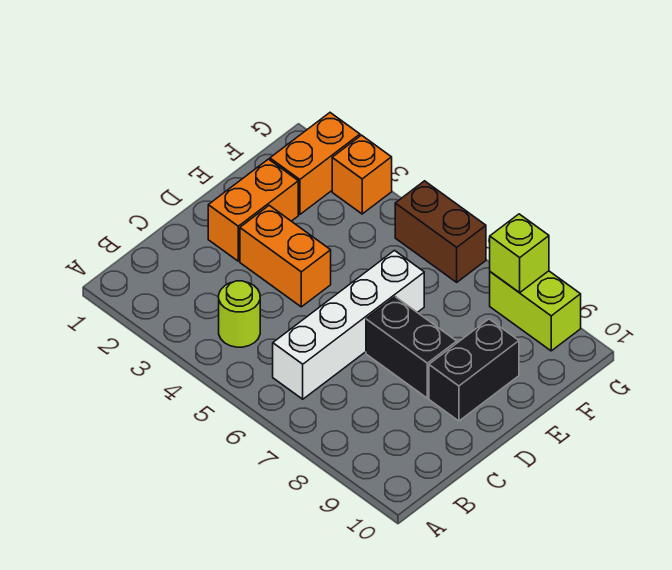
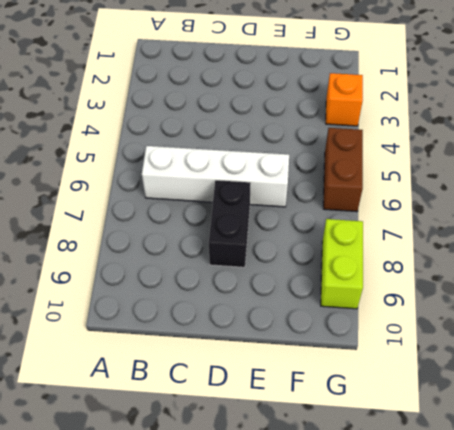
none -> lime round brick B4 level 1
none -> orange brick D2:E2 level 1

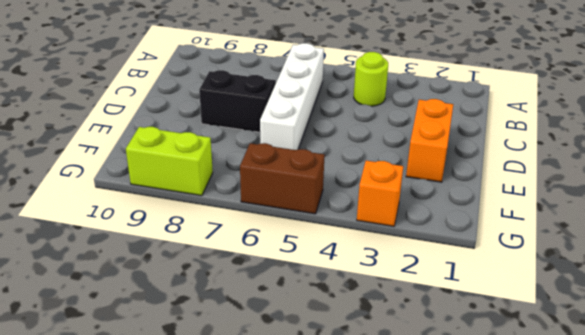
none -> orange brick D3:D4 level 1
none -> black brick D9:E9 level 1

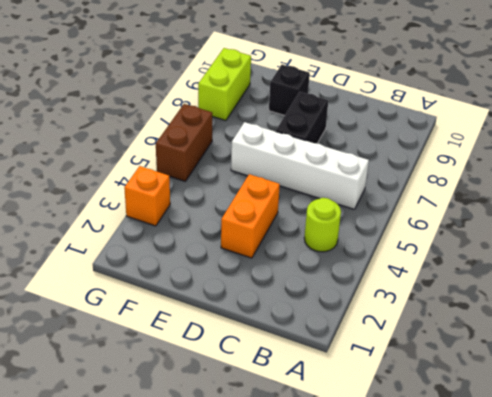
black brick E9 level 1 -> black brick D9:E9 level 1
none -> orange brick D2:E2 level 1
none -> orange brick F2:G2 level 1

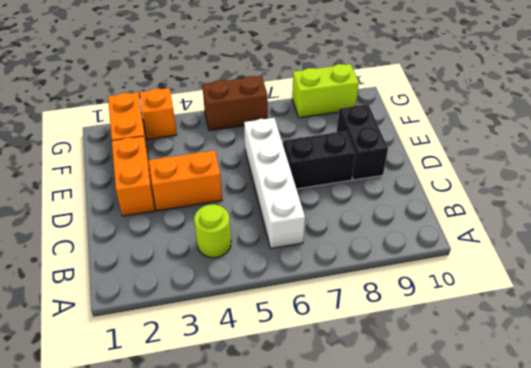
none -> lime brick G8 level 2

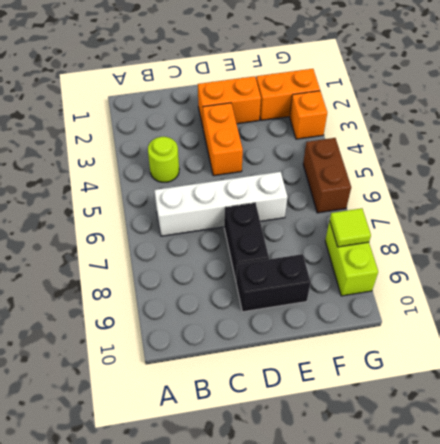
lime tile G8 level 2 -> lime brick G8 level 2

